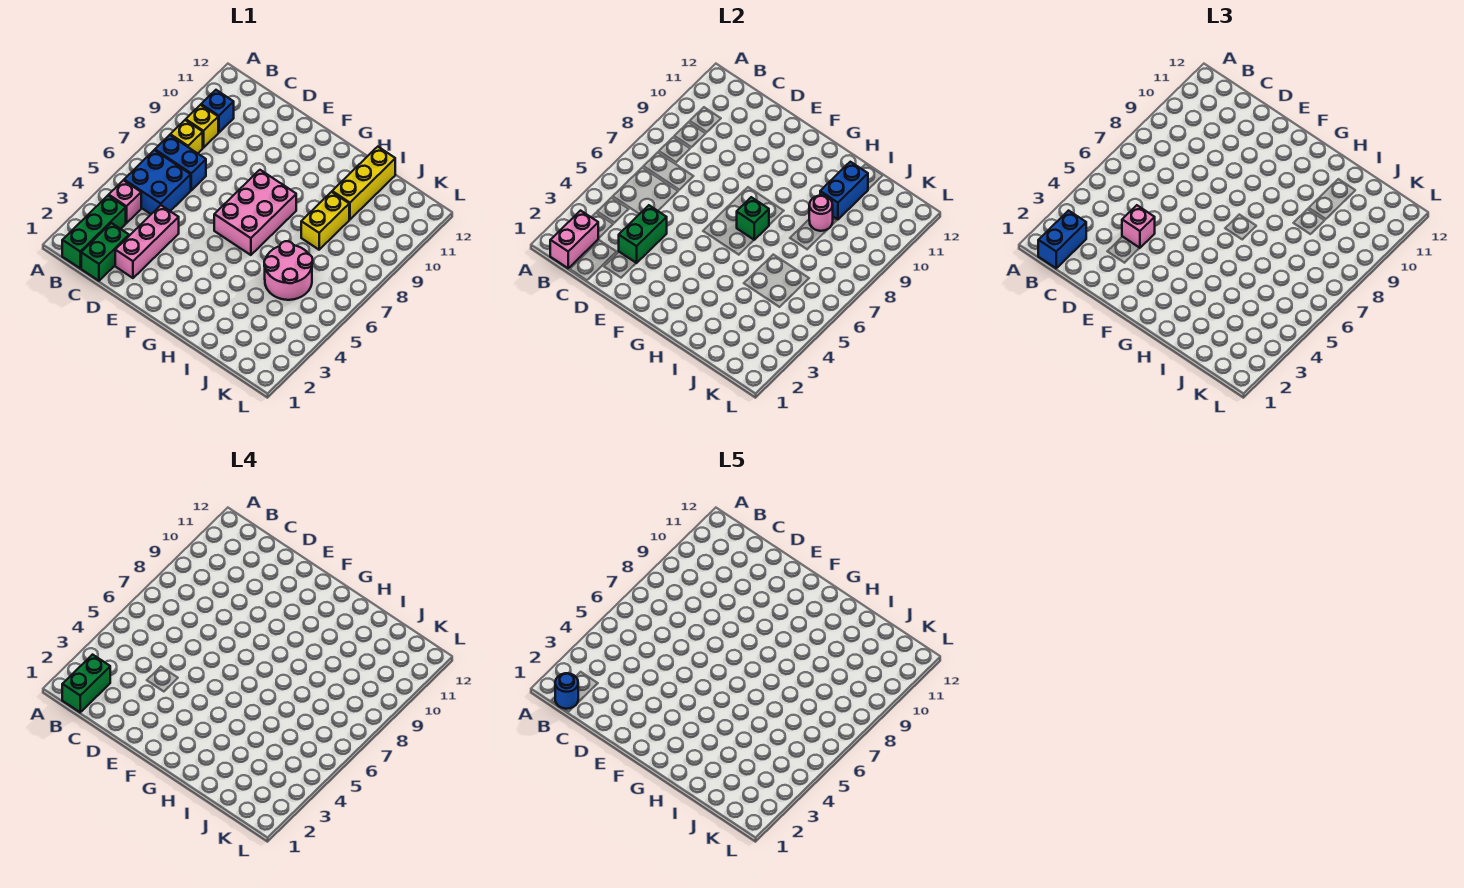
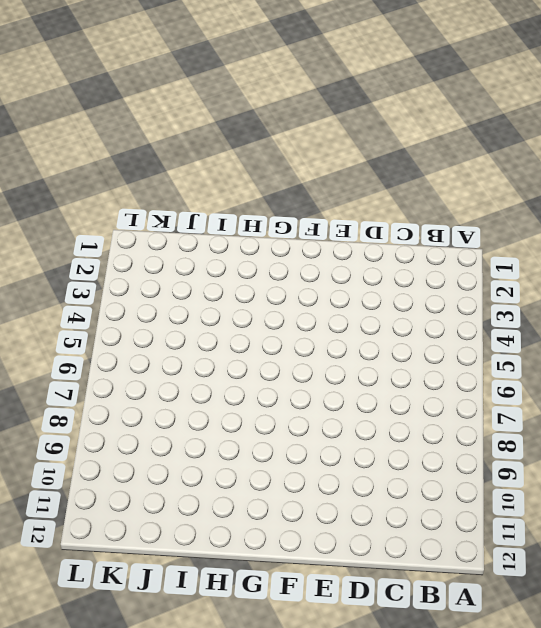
none -> green brick B1:B3 level 1
none -> pink brick B4 level 1
none -> blue brick B5:C6 level 1

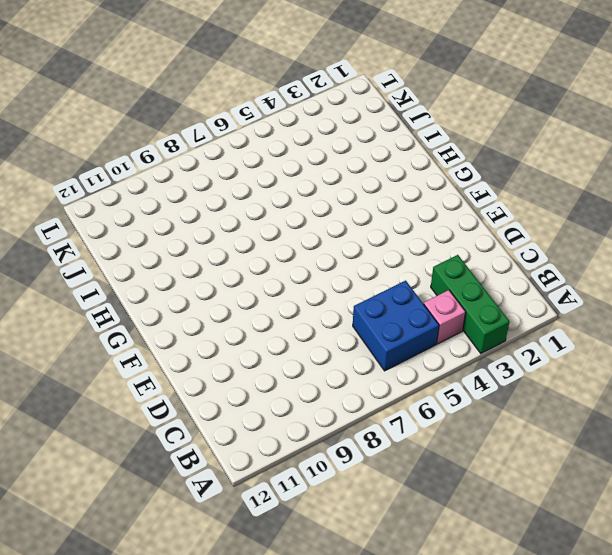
green brick A3:C3 level 1 -> green brick B1:B3 level 1
none -> blue brick B7:C7 level 1
none -> yellow brick B8 level 1
none -> yellow brick B9 level 1

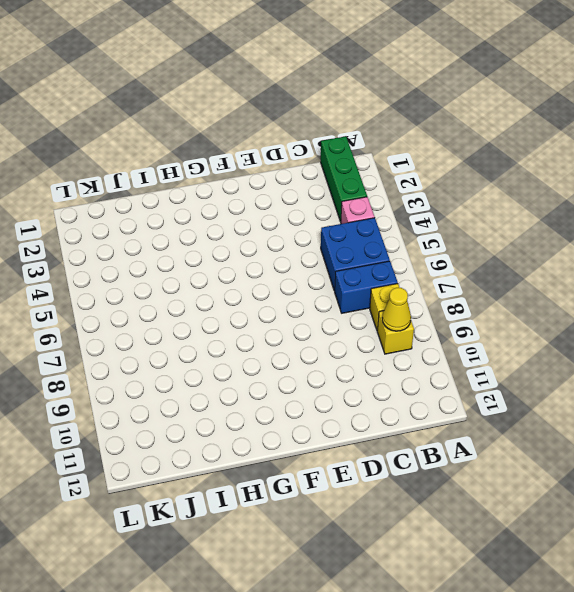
yellow cone B9 level 2 -> none
none -> blue brick B10 level 1
none -> green brick C1:C2 level 1
none -> pink brick D2:D4 level 1

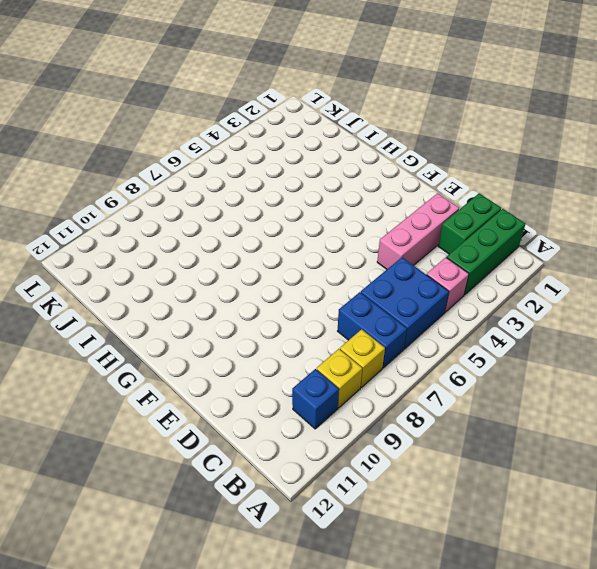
none -> pink brick F6:G8 level 1
none -> pink round brick I5:J6 level 1
none -> yellow brick I8:I9 level 1

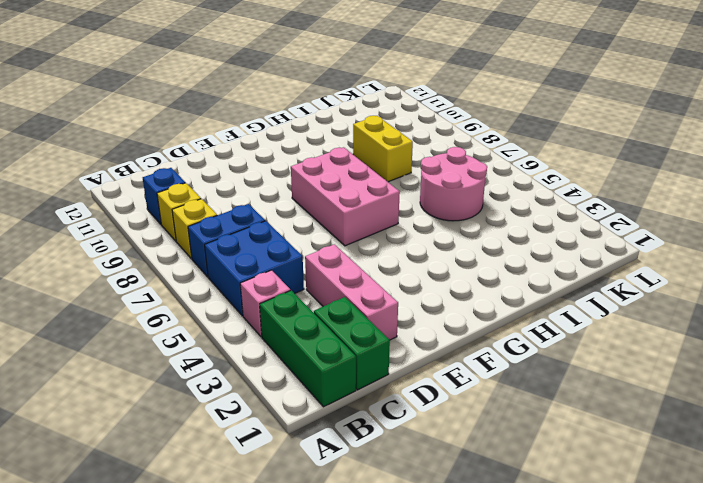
none -> yellow brick I10:I12 level 1
none -> pink brick B1:B2 level 2
none -> green brick D3:D4 level 2

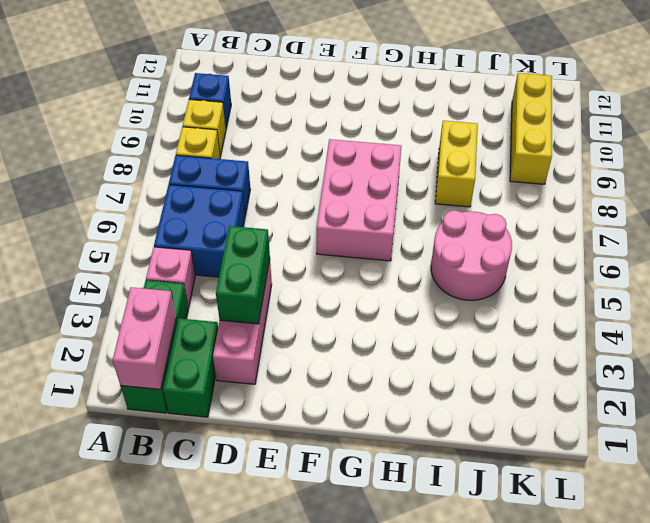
yellow brick K9:K11 level 1 -> yellow brick I10:I12 level 1
none -> green brick G7 level 2
none -> pink round brick I9 level 2
none -> blue brick I10:I11 level 2

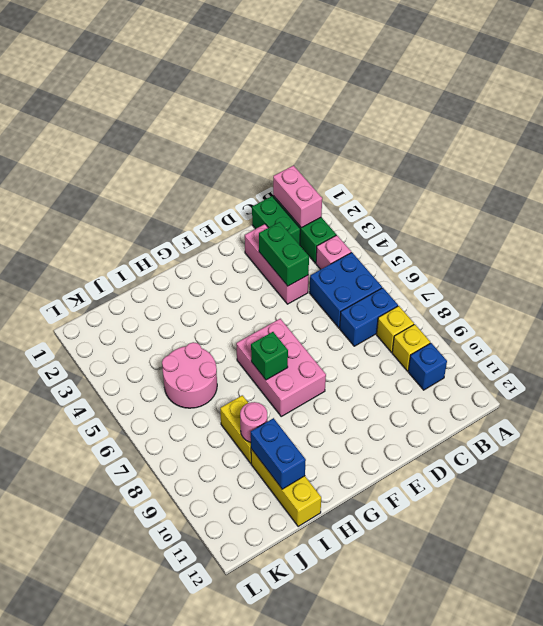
none -> blue brick B1:B2 level 3
none -> pink brick D4 level 3
none -> green brick B1:B2 level 4

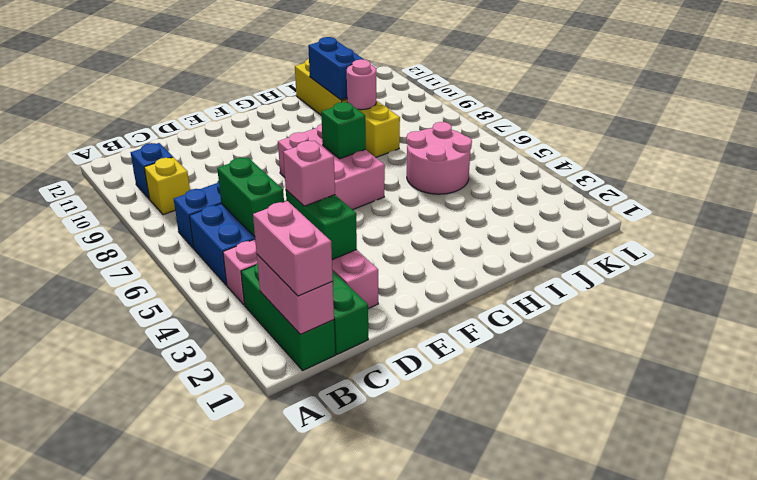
pink brick B1:B2 level 3 -> blue brick B1:B2 level 3
green brick C5:C6 level 2 -> green brick B1:B2 level 4
none -> yellow brick B8 level 1
none -> blue round brick B1 level 5

